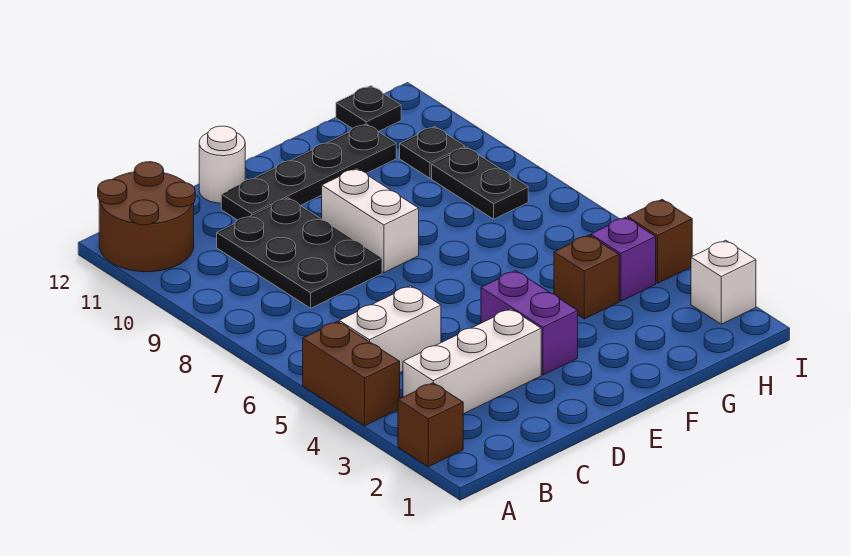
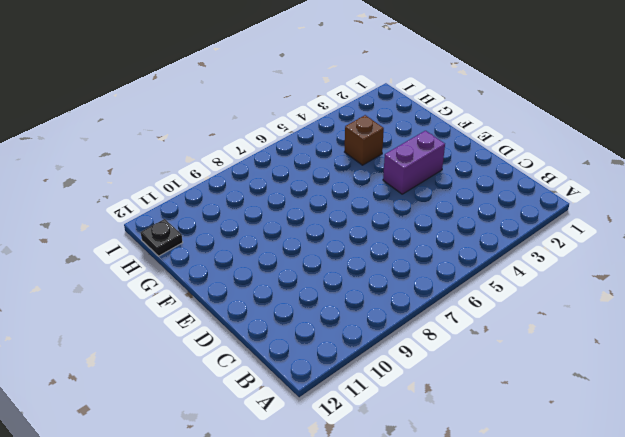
none -> brown brick A2 level 1
none -> brown brick A4:A5 level 1
none -> brown round brick A11:B12 level 1

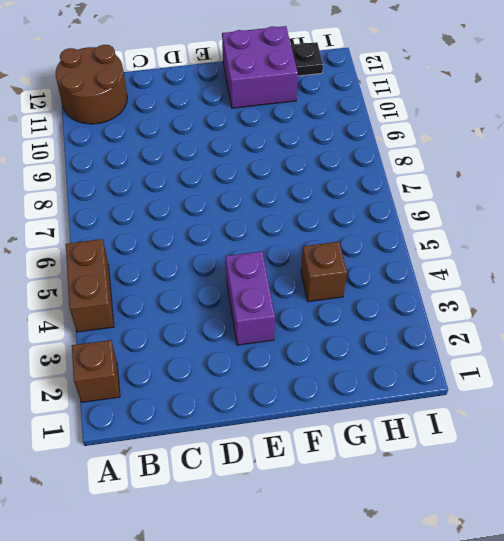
purple brick F11:G12 level 1 -> black plate D11:G11 level 1
none -> white brick B3:D3 level 1
none -> white brick B5:C5 level 1
none -> black plate C8:D10 level 1

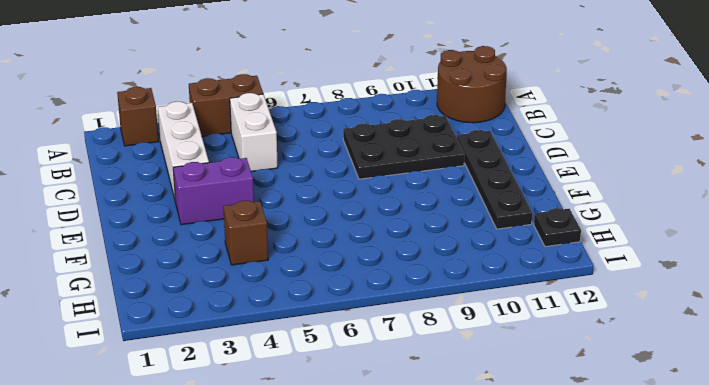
none -> white round brick D12 level 1
none -> white brick E8:E9 level 1
none -> purple brick H4 level 1

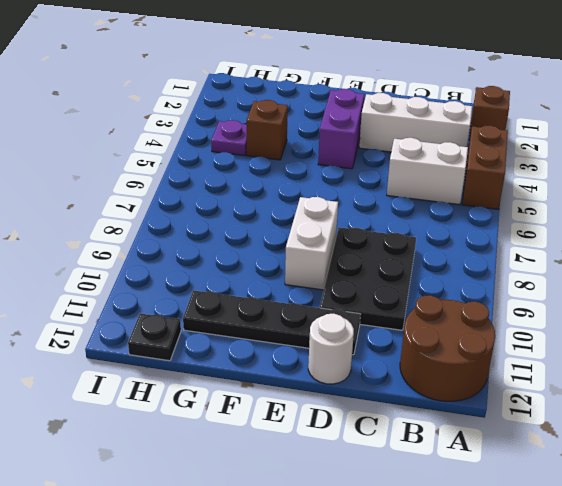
purple plate H4 level 1 -> purple brick H4 level 1
none -> black plate H8:H9 level 1
none -> black plate H10 level 1
none -> white brick I2 level 1

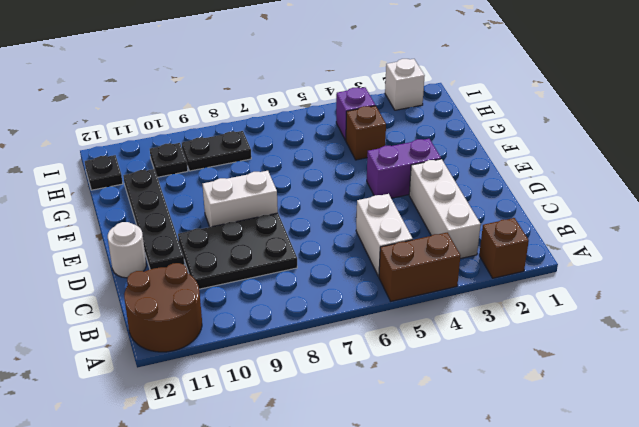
none -> brown brick I4 level 1

